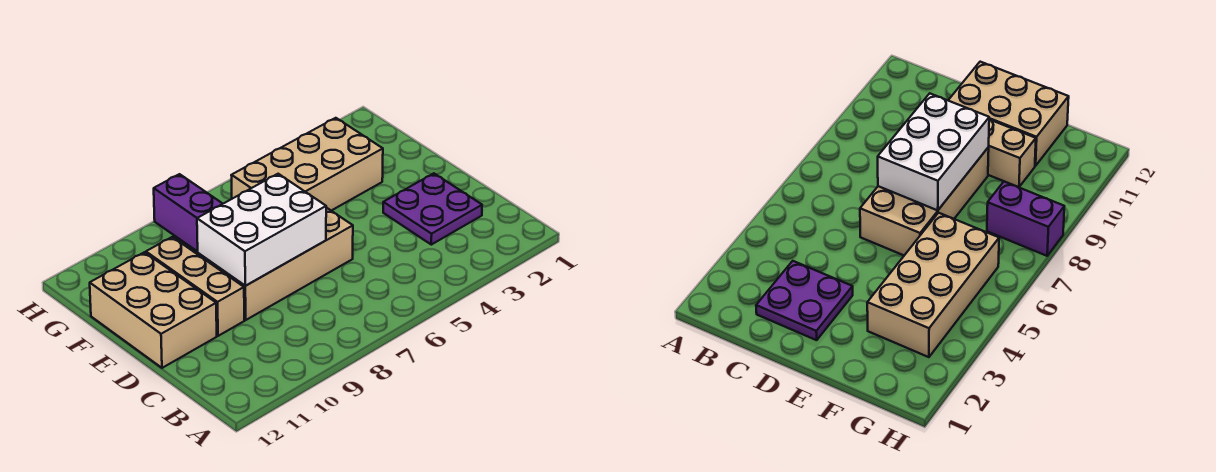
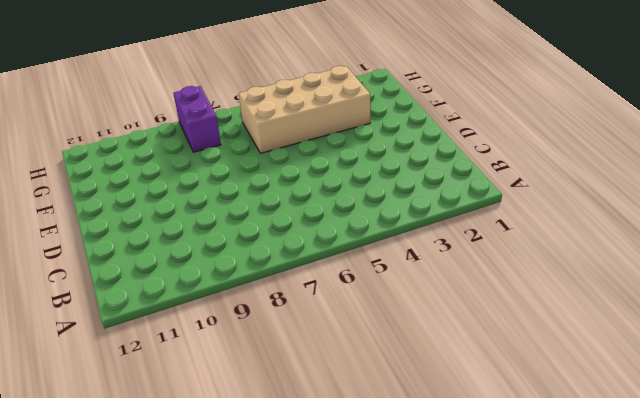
none -> purple plate C2:D3 level 1
none -> tan brick D6:E9 level 1

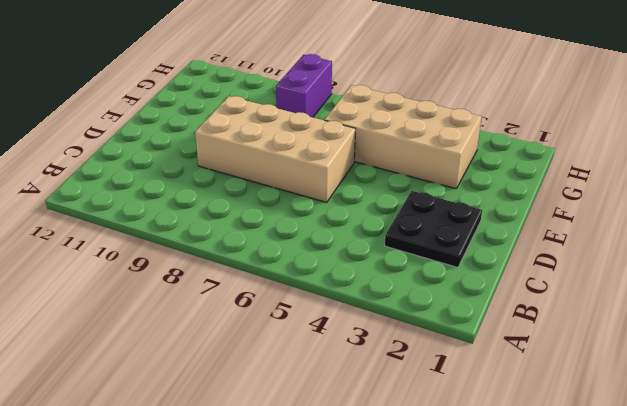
black plate C2:D3 level 1 -> purple plate C2:D3 level 1
none -> tan brick D10:F10 level 1
none -> tan brick D11:F12 level 1

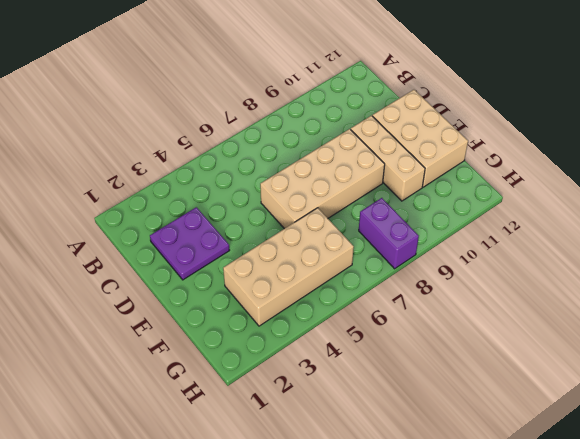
none -> white brick D7:E9 level 2

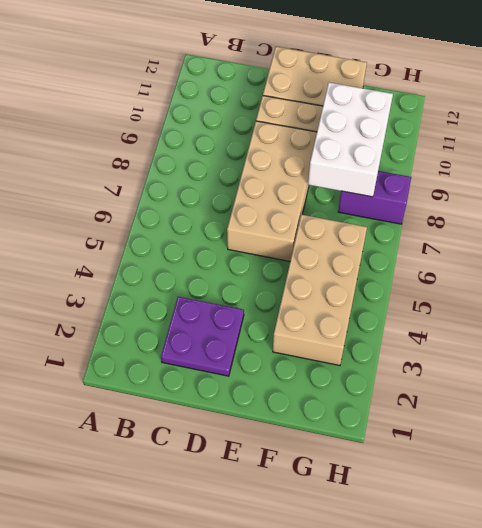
white brick F8:G10 level 2 -> white brick D7:E9 level 2

